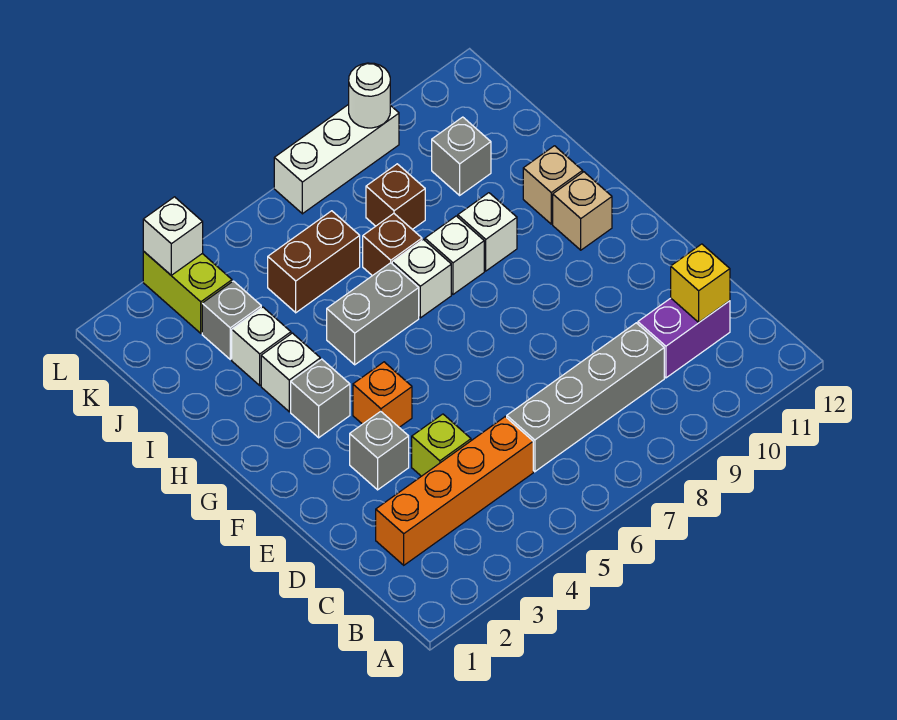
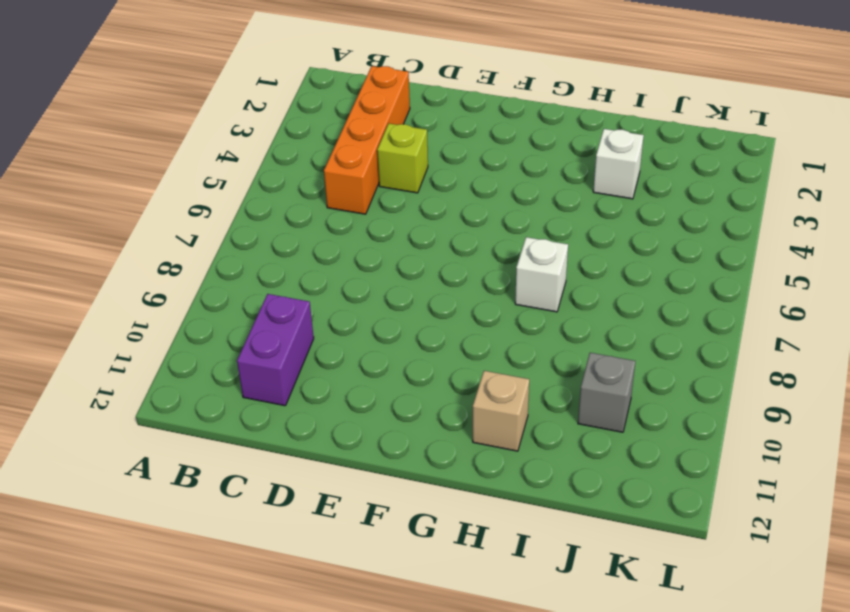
none -> grey brick C6:C9 level 1
none -> grey brick E3 level 1
none -> orange brick F4 level 1

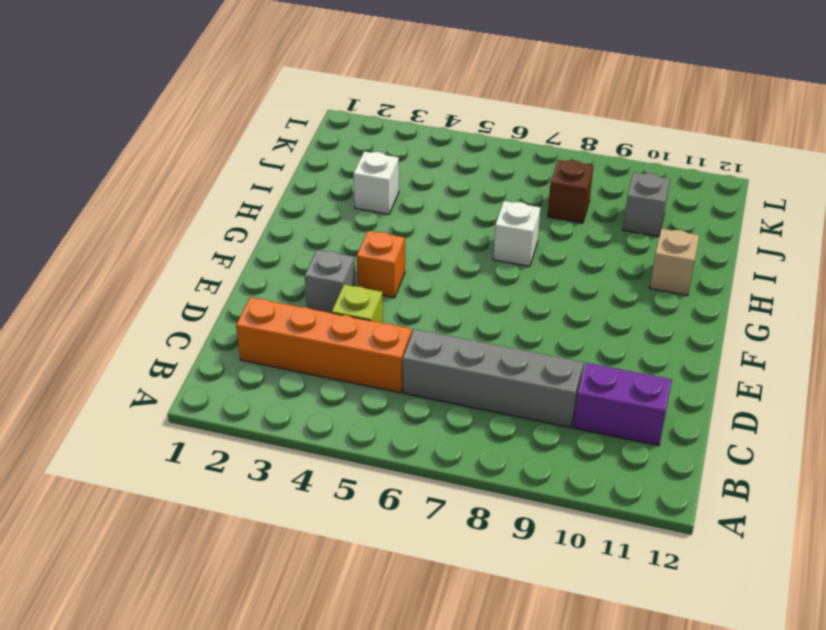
none -> grey brick G3 level 1
none -> tan brick G11 level 1
none -> white brick H3 level 1

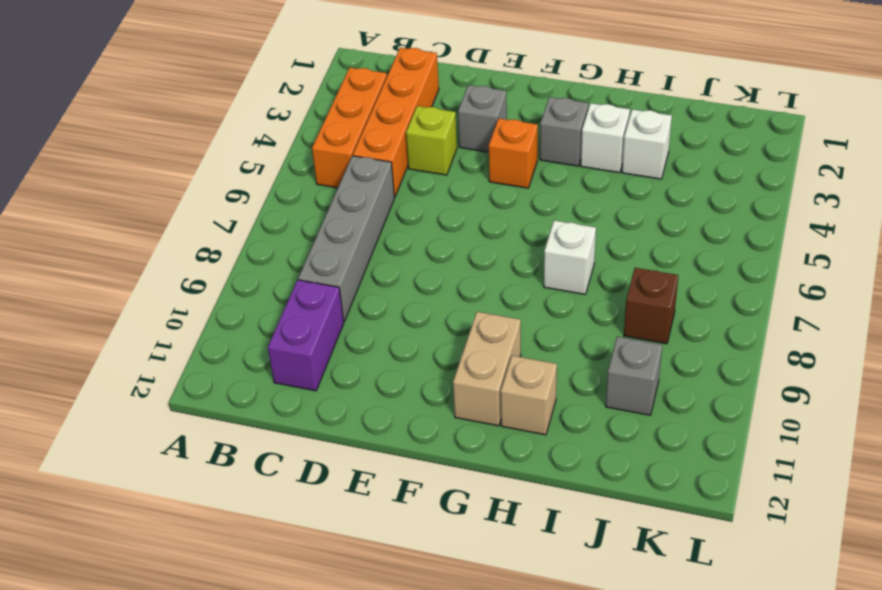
orange brick B3:B5 level 1 -> none
tan brick G10:G11 level 1 -> tan brick G11 level 1
none -> grey brick H5:H6 level 1
none -> white brick H8 level 1
none -> white brick H9 level 1

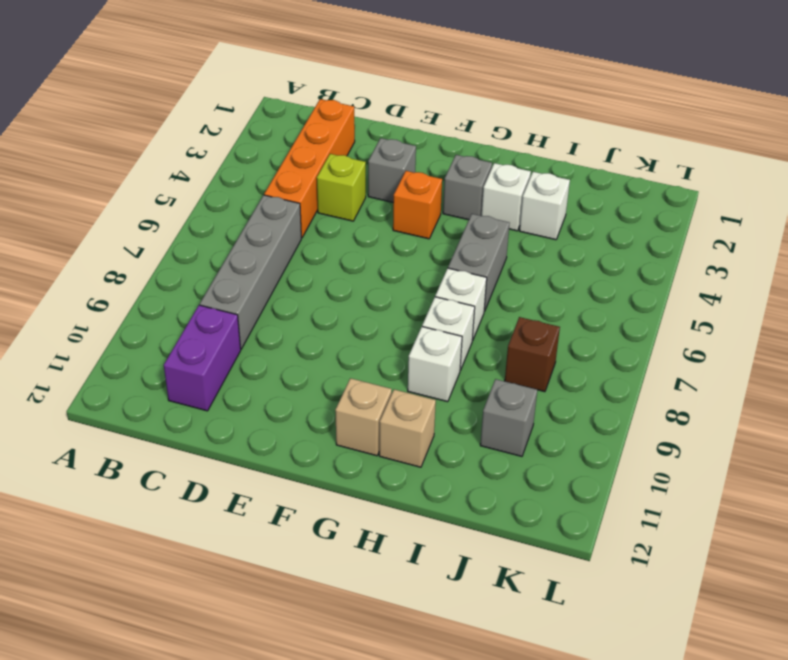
none -> brown brick I7 level 1
none -> grey brick J3 level 1
none -> brown brick J5:J6 level 1

